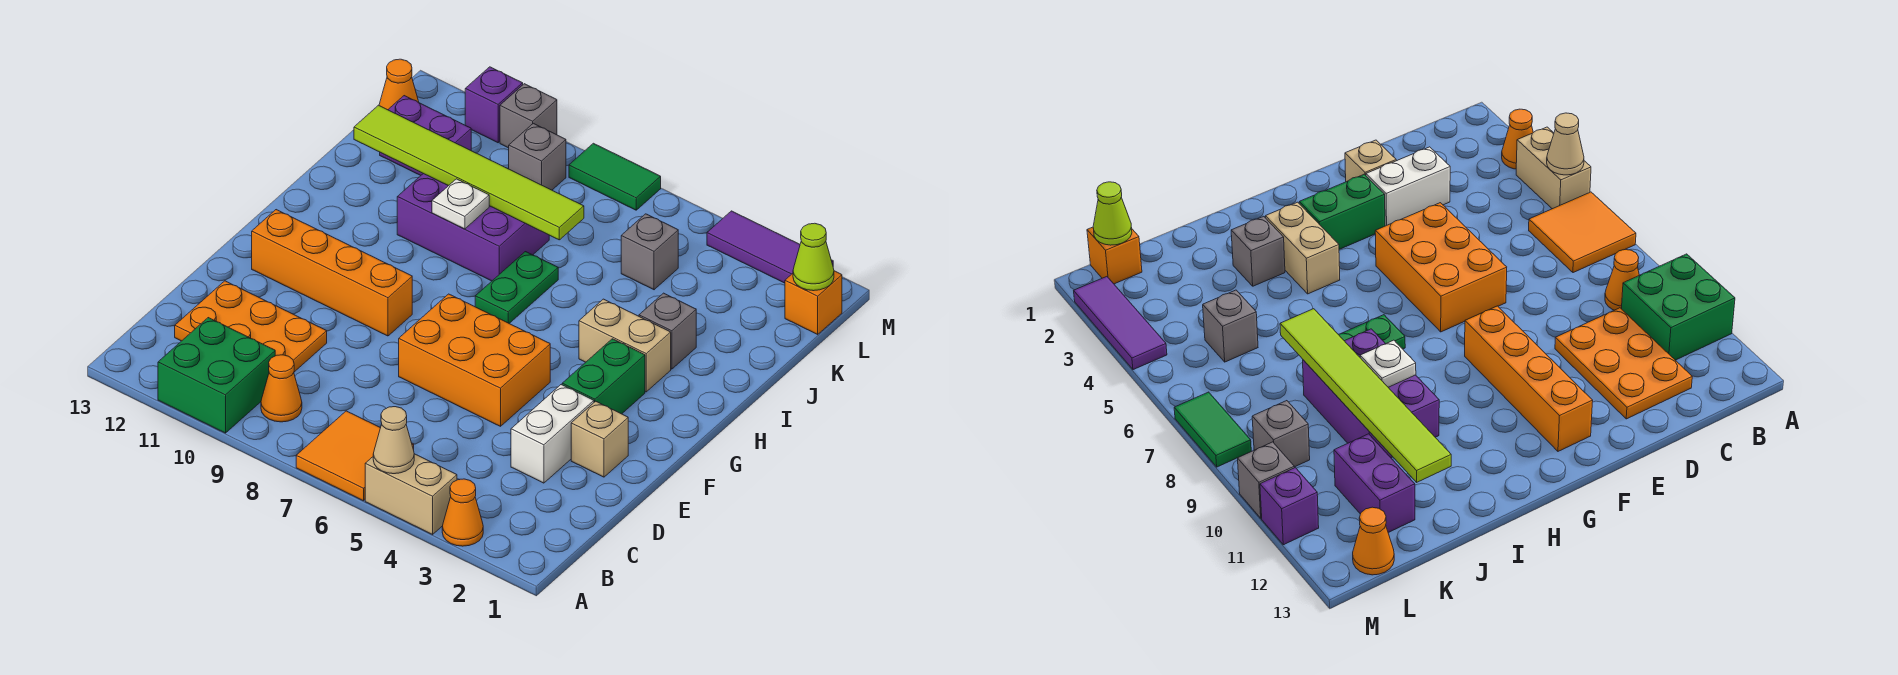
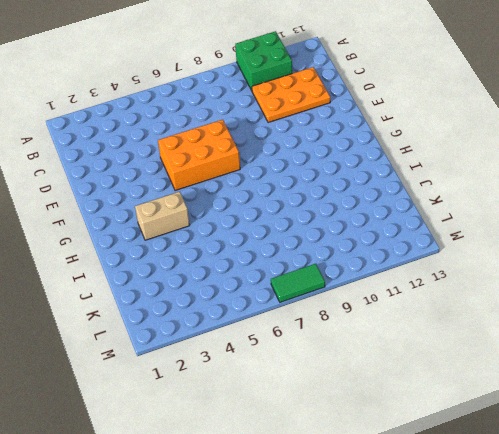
none -> orange cone A3 level 1
none -> tan brick A4:A5 level 1
none -> orange tile A6:B7 level 1

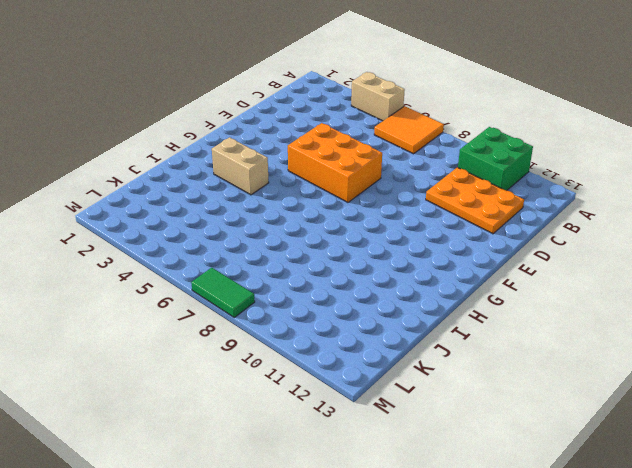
none -> orange cone A3 level 1
none -> orange cone B9 level 1
none -> white brick D3:E3 level 1

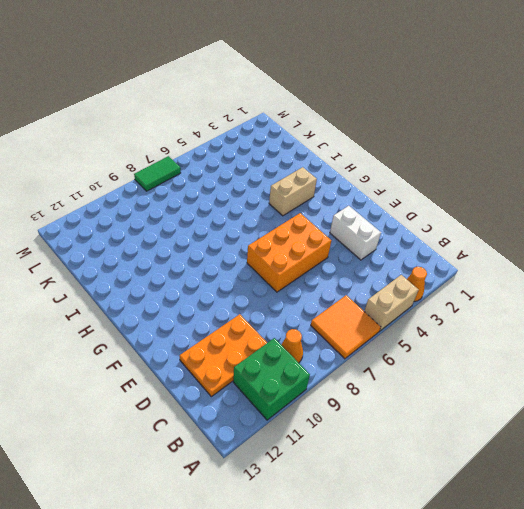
none -> tan brick E2 level 1
none -> green brick F3:G3 level 1
none -> orange brick F9:F12 level 1

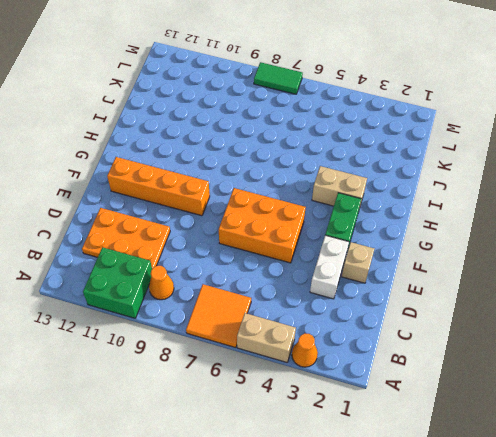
none -> green plate H7:I7 level 1
none -> grey brick I3 level 1
none -> purple brick I8:J10 level 1

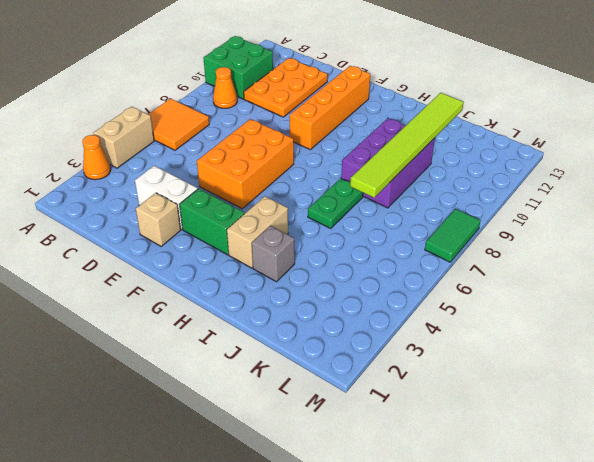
green plate I6:I7 level 1 -> green plate H7:I7 level 1
none -> grey brick K5 level 1
none -> purple brick K11:K12 level 1
none -> orange brick L1 level 1

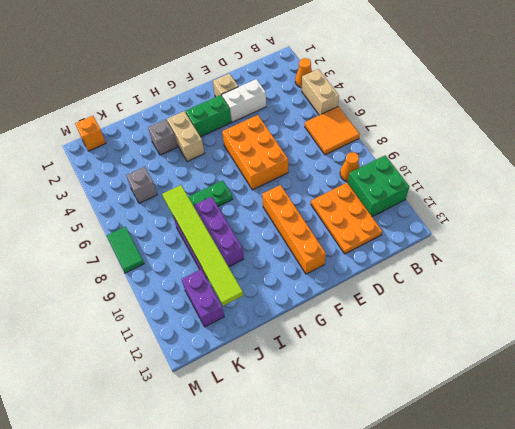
none -> grey brick L9 level 1
none -> orange cone L13 level 1
none -> purple tile M2:M4 level 1

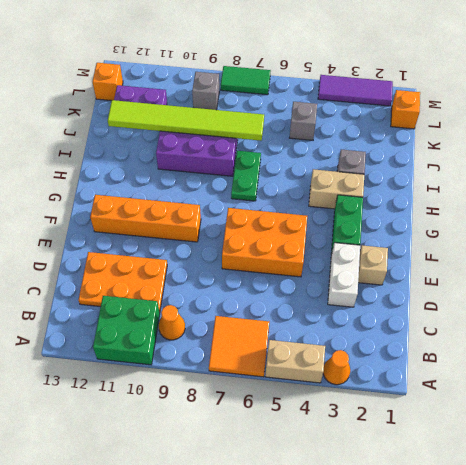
orange brick L13 level 1 -> orange cone L13 level 1
none -> grey brick M10 level 1
none -> purple brick M11 level 1
none -> tan cone A5 level 2

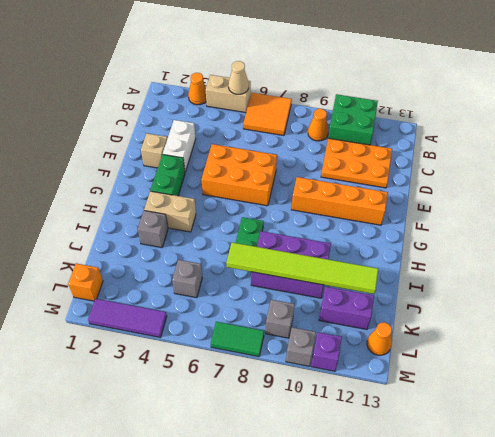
none -> white plate I9 level 2
none -> lime cone L1 level 2

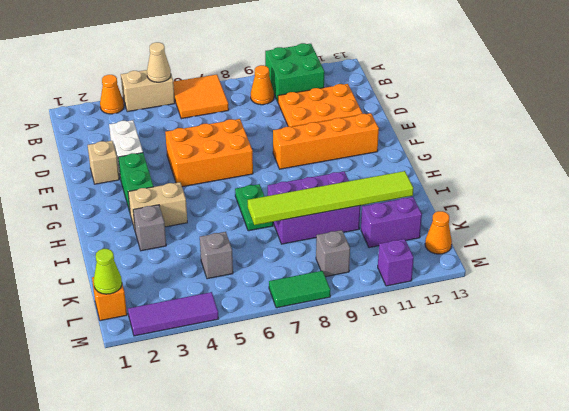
none -> grey brick M10 level 1
none -> white plate I9 level 2

